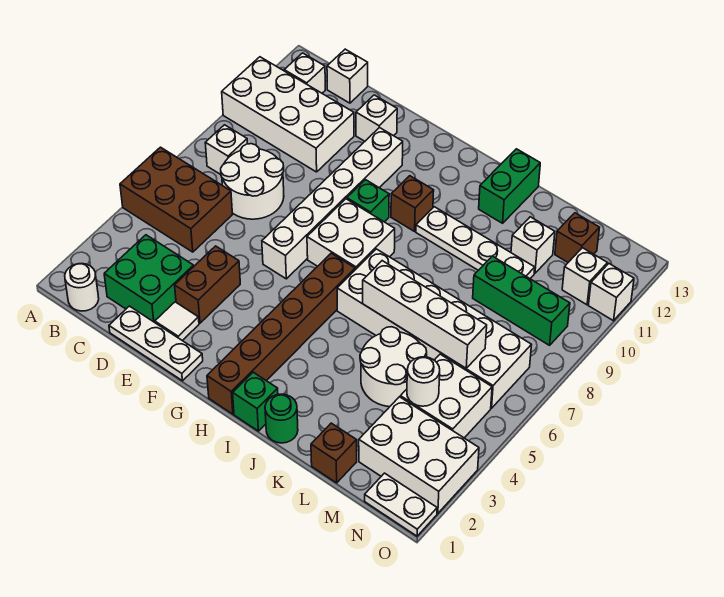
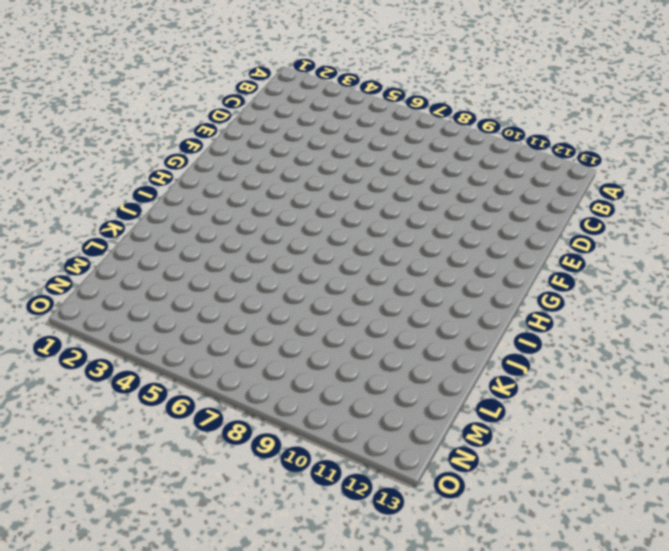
none -> brown brick A5:C6 level 1
none -> white brick A10:D11 level 1
none -> white round brick B1 level 1
none -> white brick B8 level 1

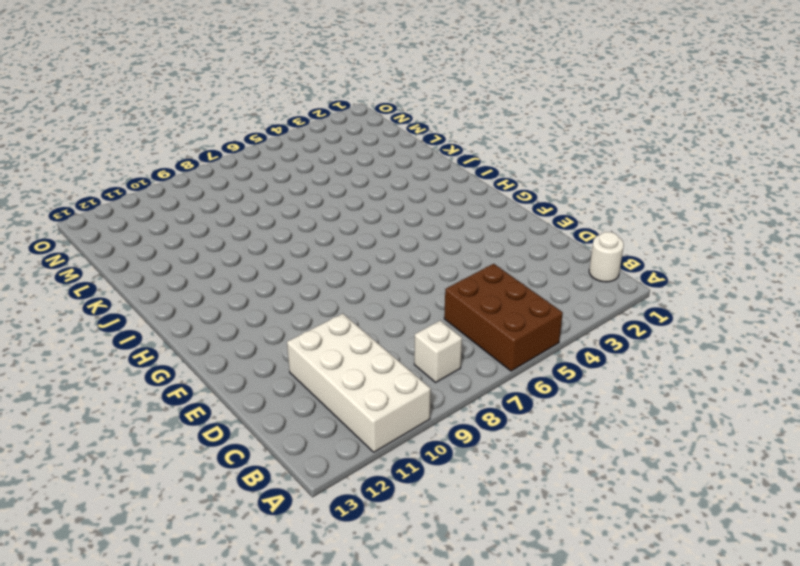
none -> white brick B12 level 1
none -> green brick C2:D3 level 1
none -> white round brick C7:D8 level 1
none -> white brick C13 level 1

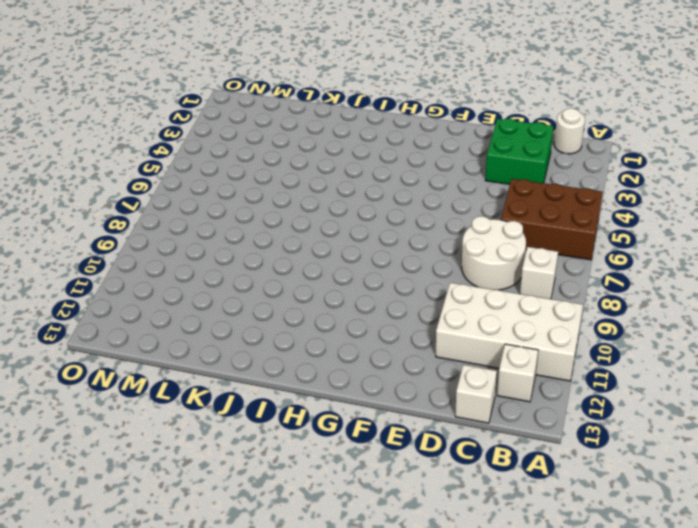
none -> white plate D1:F1 level 1
none -> white tile E2 level 1
none -> brown brick E3:E4 level 1
none -> white brick E12 level 1

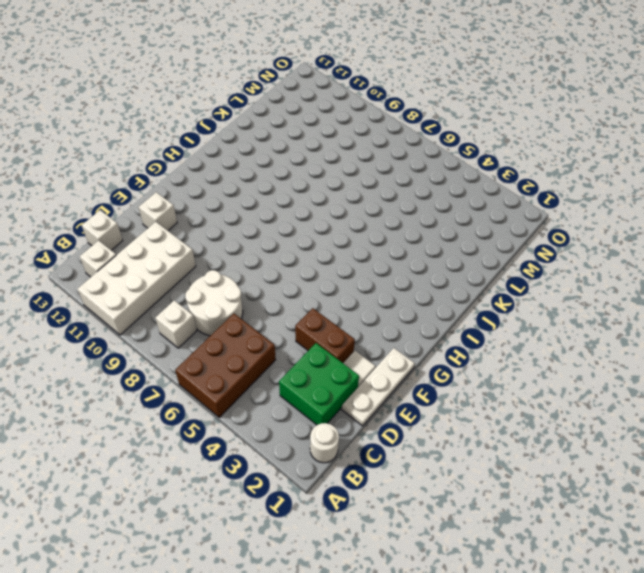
none -> white brick F6:F11 level 1
none -> white brick G7:H8 level 1
none -> green brick G9 level 1
none -> brown brick H1:H6 level 1

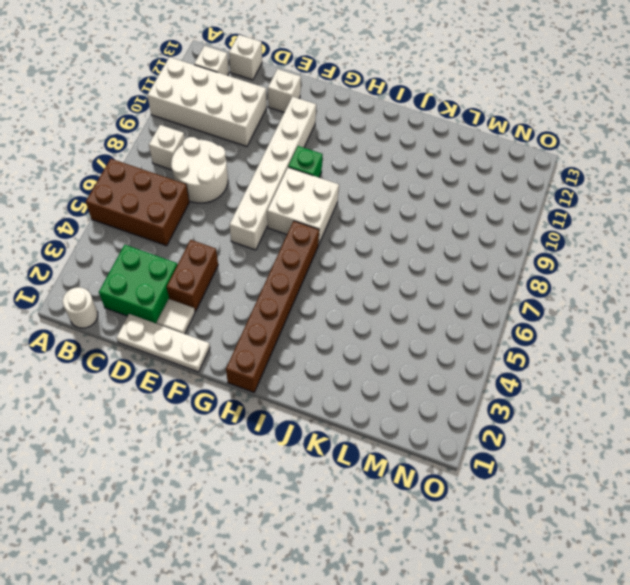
none -> brown brick H10 level 1
none -> green brick I1 level 1
none -> white brick I6:N7 level 1
none -> white plate I10:L10 level 1

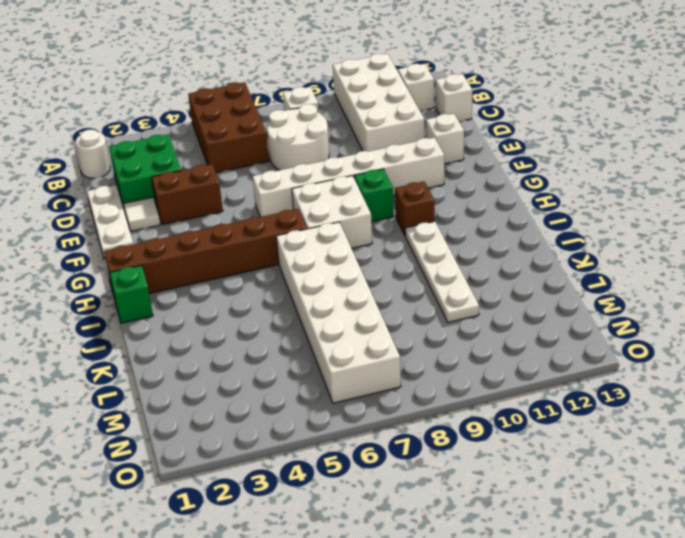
none -> green round brick J1 level 1
none -> green brick J12:J13 level 1
none -> white round brick K4:L5 level 1
none -> brown brick L1 level 1

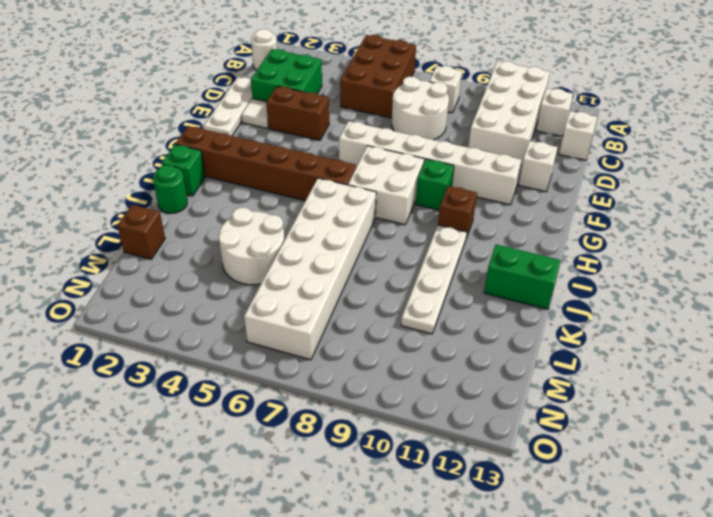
none -> green brick L9:N9 level 1
none -> white brick L11 level 1
none -> white brick M2:O3 level 1
none -> white brick M4:N5 level 1

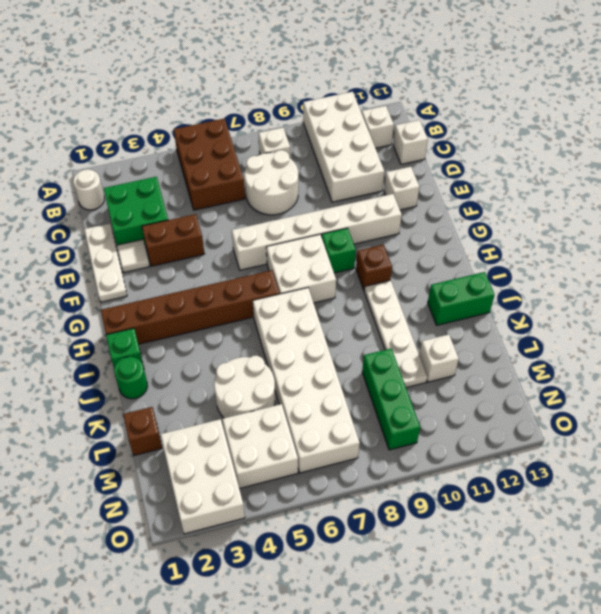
none -> brown brick M12 level 1
none -> white plate N1:O1 level 1
none -> white brick N11 level 1
none -> white brick O11 level 1

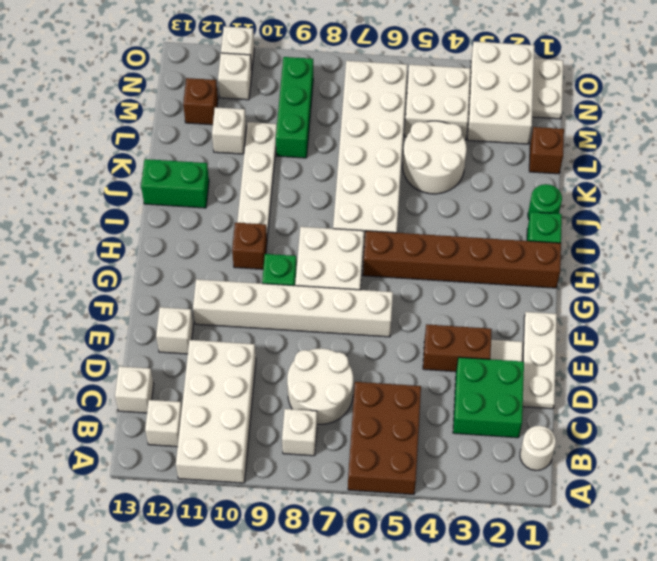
none -> white brick J6:M6 level 2
none -> white round brick M4 level 2

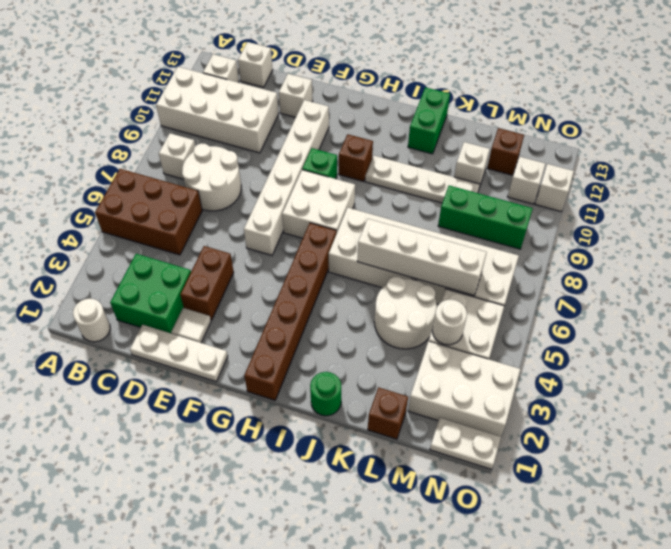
none -> green brick I1 level 1

